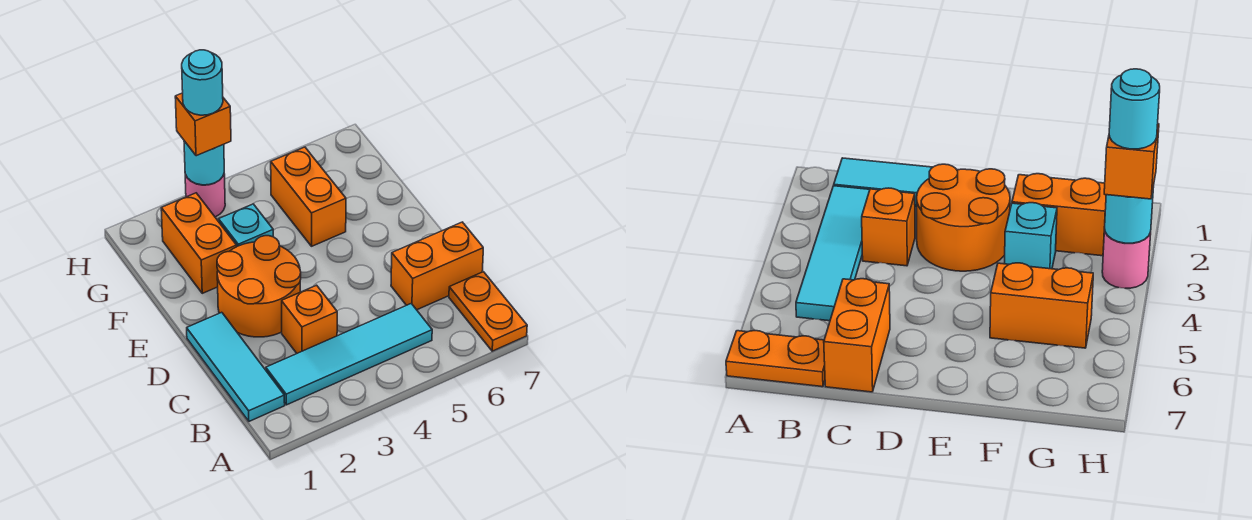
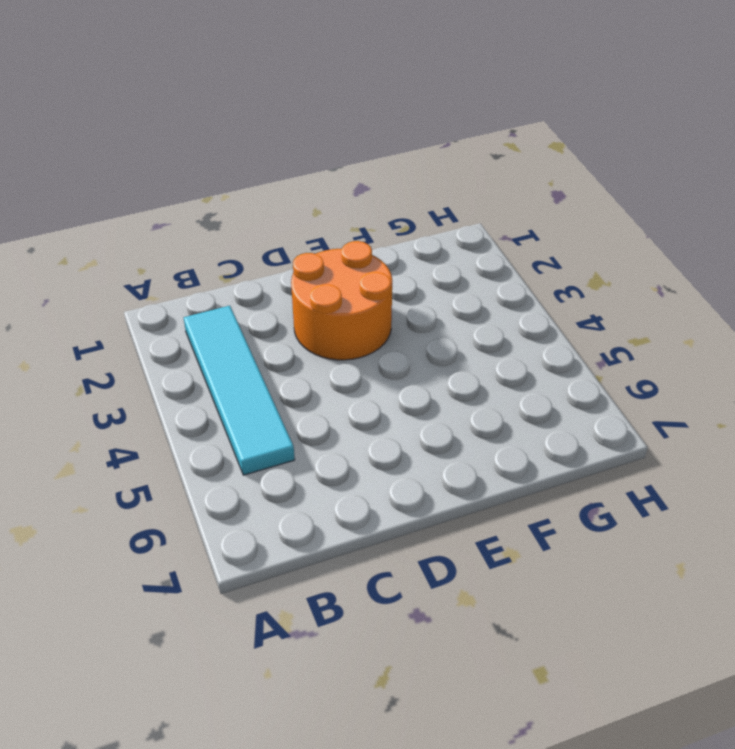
none -> orange plate A7:B7 level 1
none -> cyan tile B1:D1 level 1
none -> orange brick C3 level 1

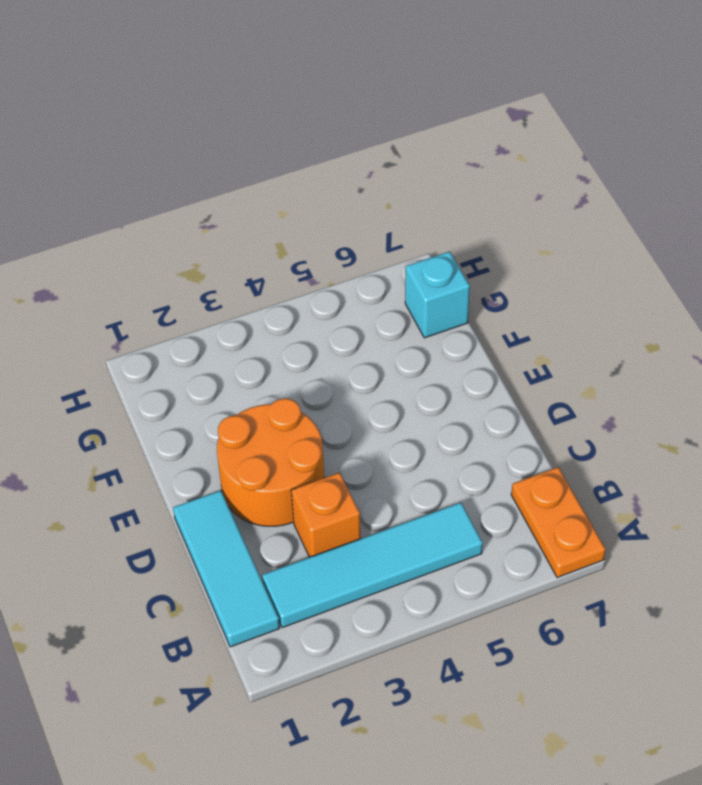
cyan brick G7 level 1 -> cyan brick F3 level 1
none -> orange brick C6:C7 level 1
none -> orange brick F2:G2 level 1
none -> orange brick F5:G5 level 1

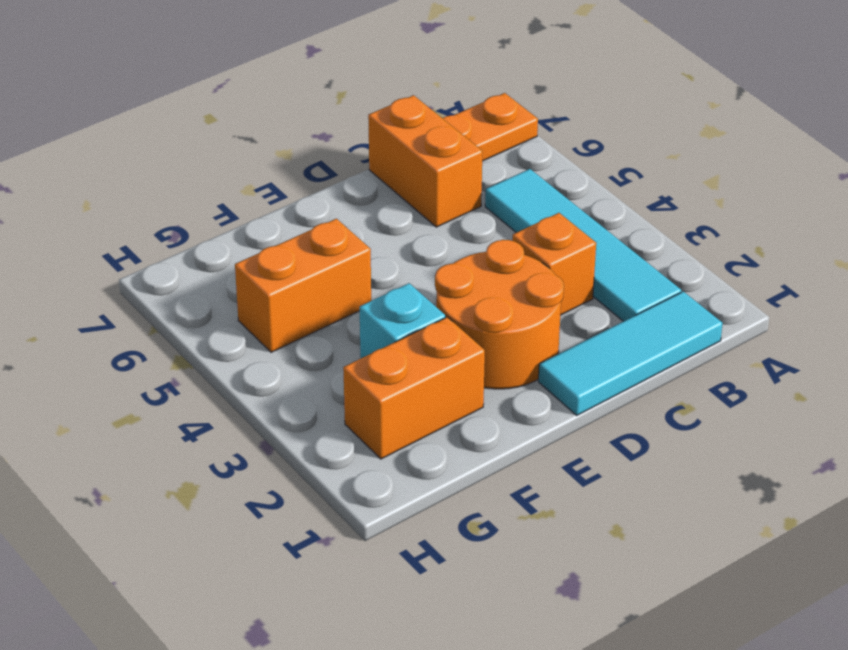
none -> pink round brick H3 level 1
none -> cyan round brick H3 level 2
none -> orange brick H3 level 3

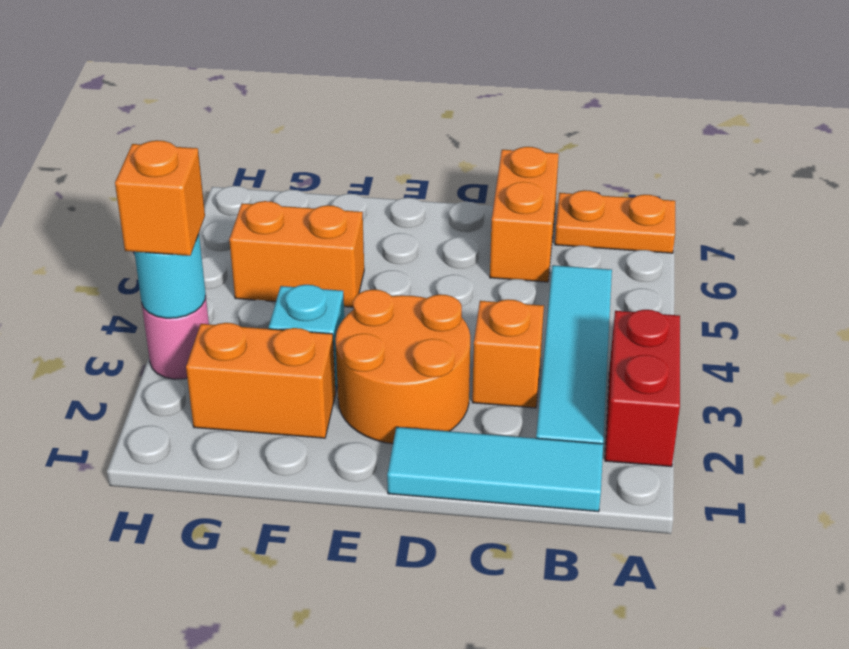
red brick A2:A3 level 1 -> none
none -> cyan round brick H3 level 4

